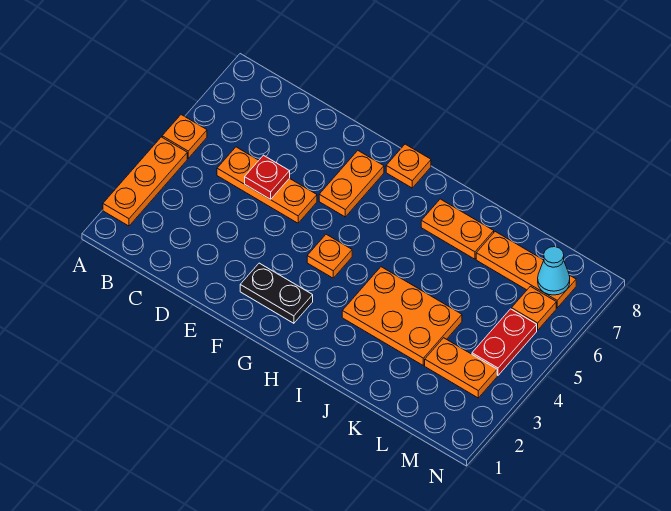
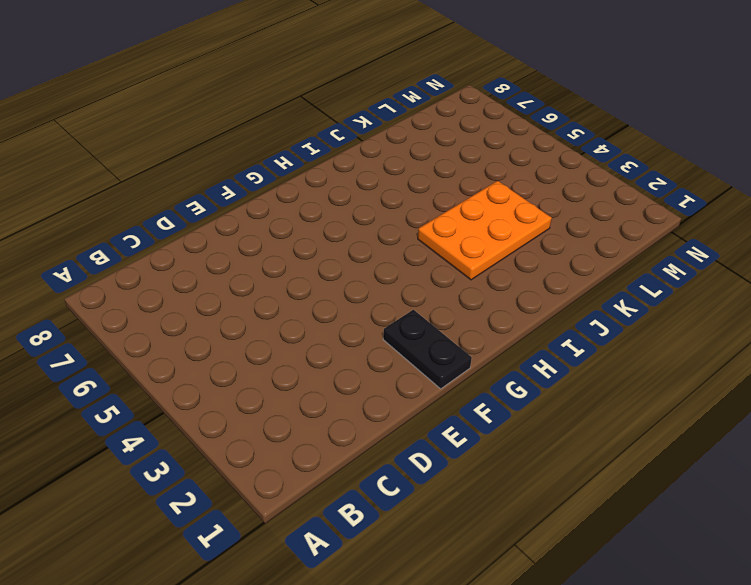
black plate F1:F2 level 1 -> black plate F2:G2 level 1
none -> orange plate A2:A4 level 1
none -> orange plate A5 level 1
none -> orange plate C5:E5 level 1

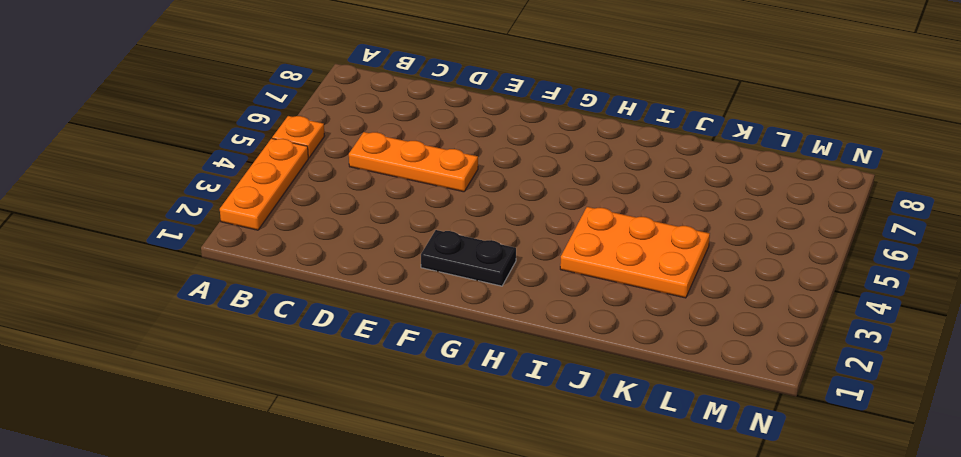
none -> orange plate F6:F7 level 1
none -> orange plate G4 level 1
none -> orange plate G8 level 1

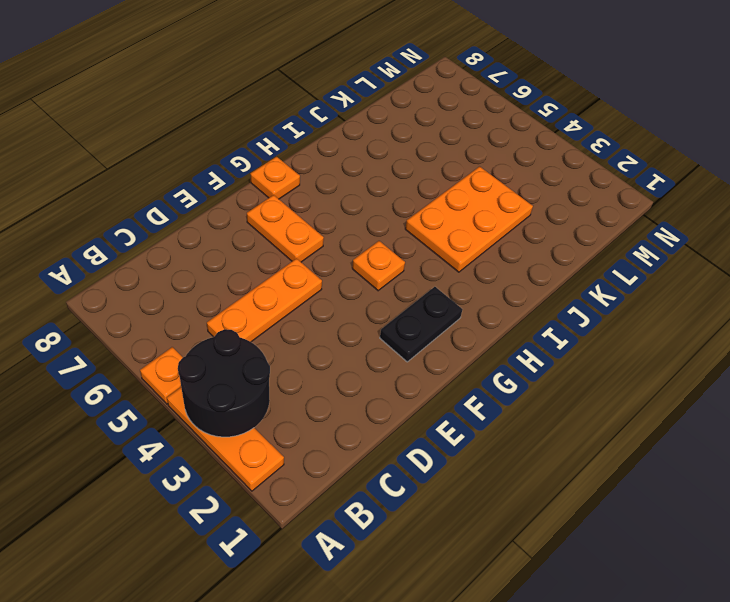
black round brick A3:B4 level 2 -> none
none -> orange plate I7:J7 level 1
none -> orange plate K7:M7 level 1
none -> orange plate L3:M3 level 1

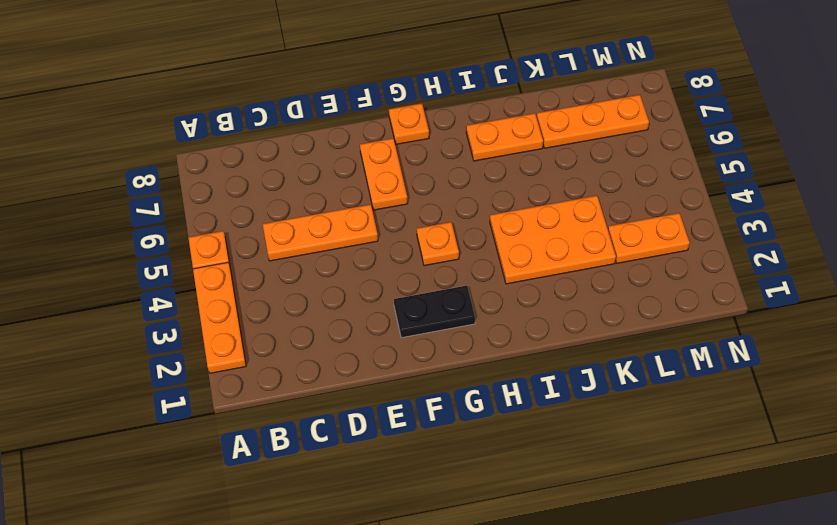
none -> red plate M4:M5 level 1
none -> orange plate M6 level 1
none -> red plate D5 level 2

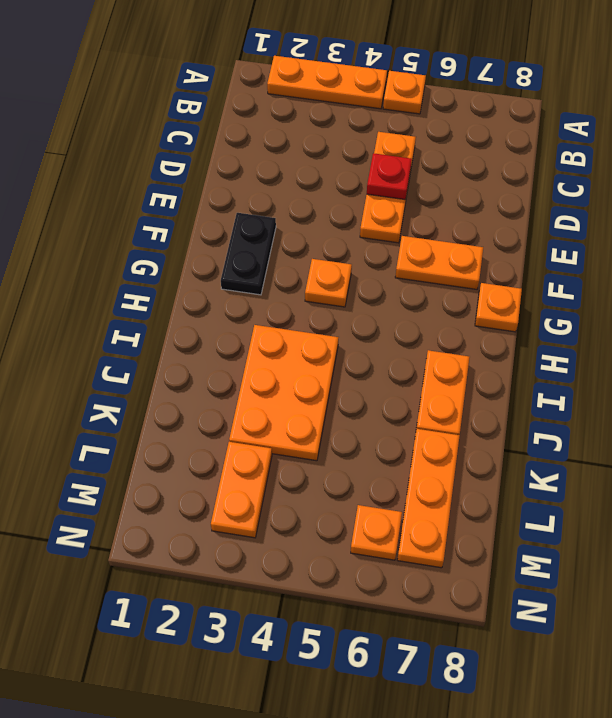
none -> red plate M4:M5 level 1
none -> cyan cone M7 level 2

